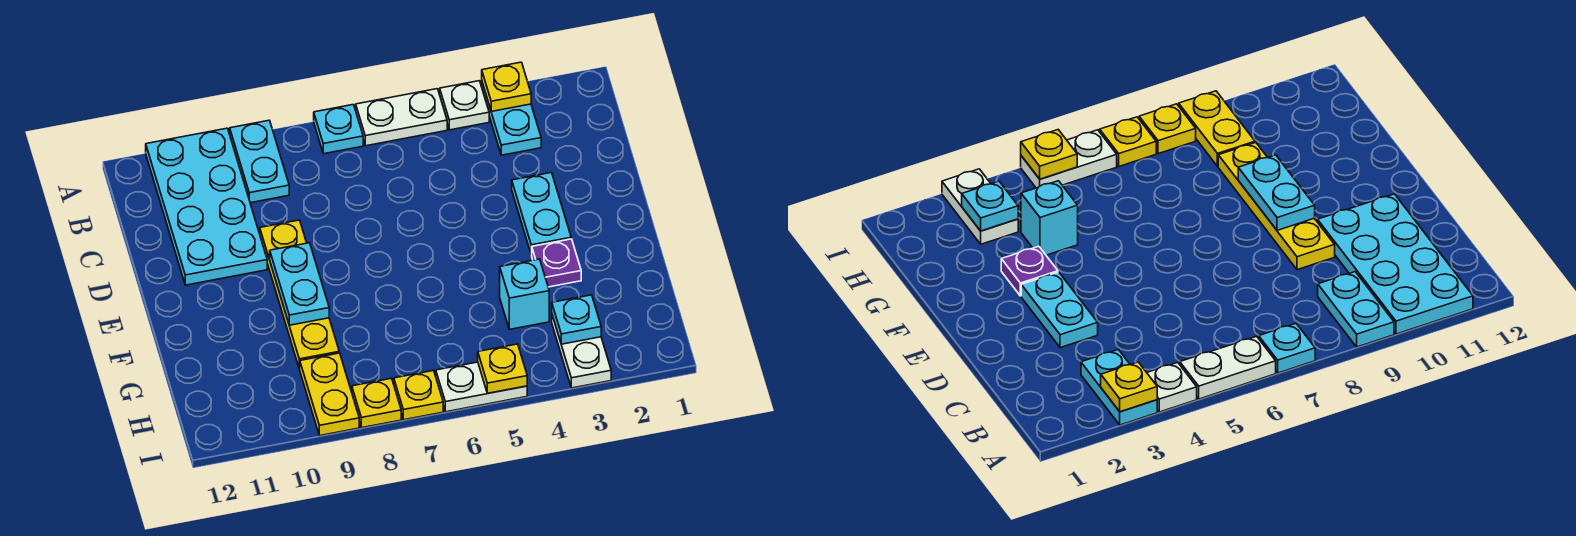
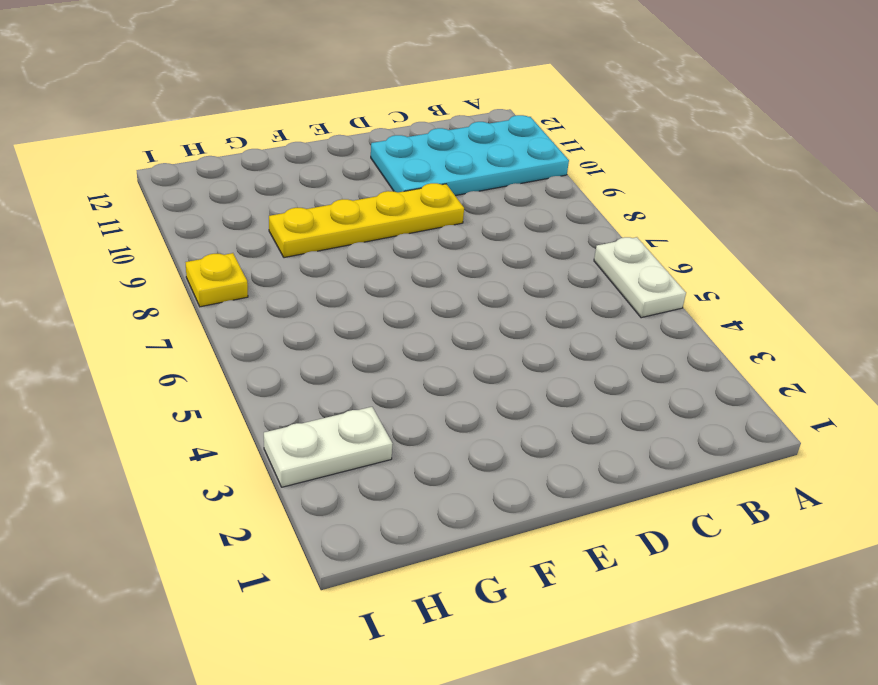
none -> cyan plate A3:B3 level 1
none -> white plate A4 level 1
none -> cyan plate A7 level 1

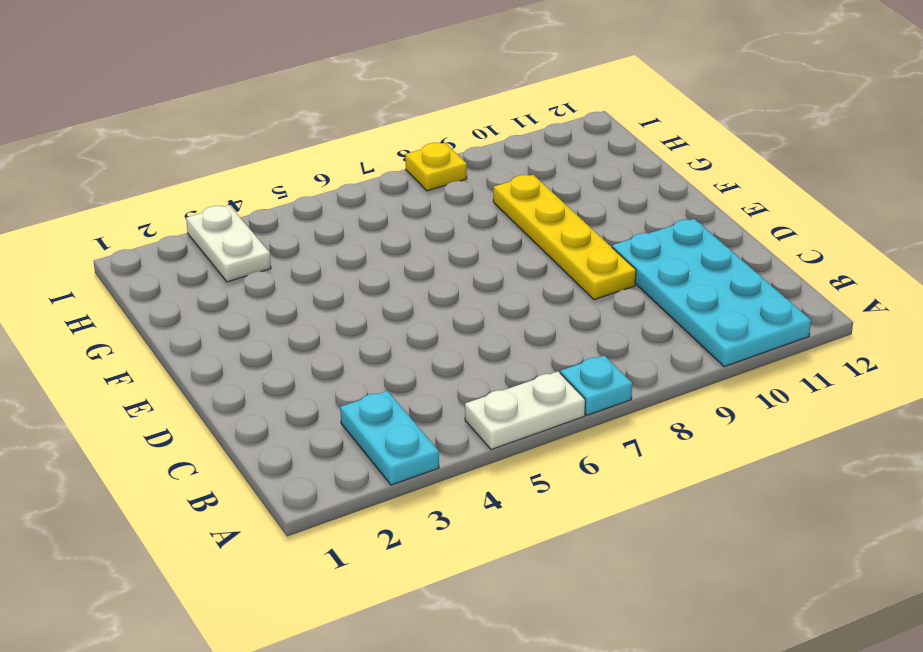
none -> white plate A4 level 1
none -> cyan plate A9:B9 level 1
none -> cyan plate D3:E3 level 1

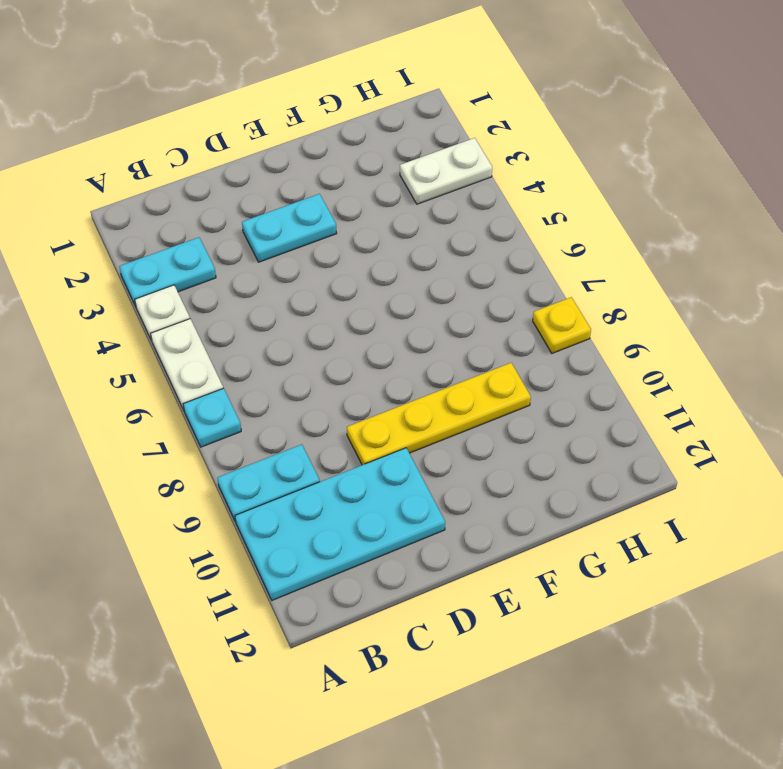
none -> purple plate F3 level 1
none -> cyan brick G4 level 1
none -> yellow plate H9:I9 level 1

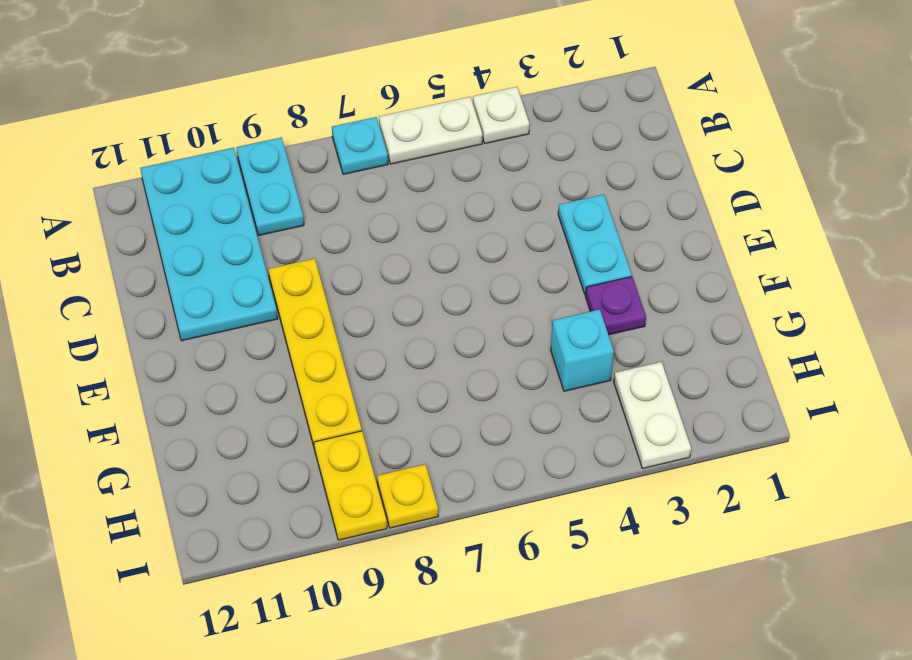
none -> cyan plate A3:B3 level 1
none -> white plate I5:I6 level 1
none -> yellow plate I7 level 1

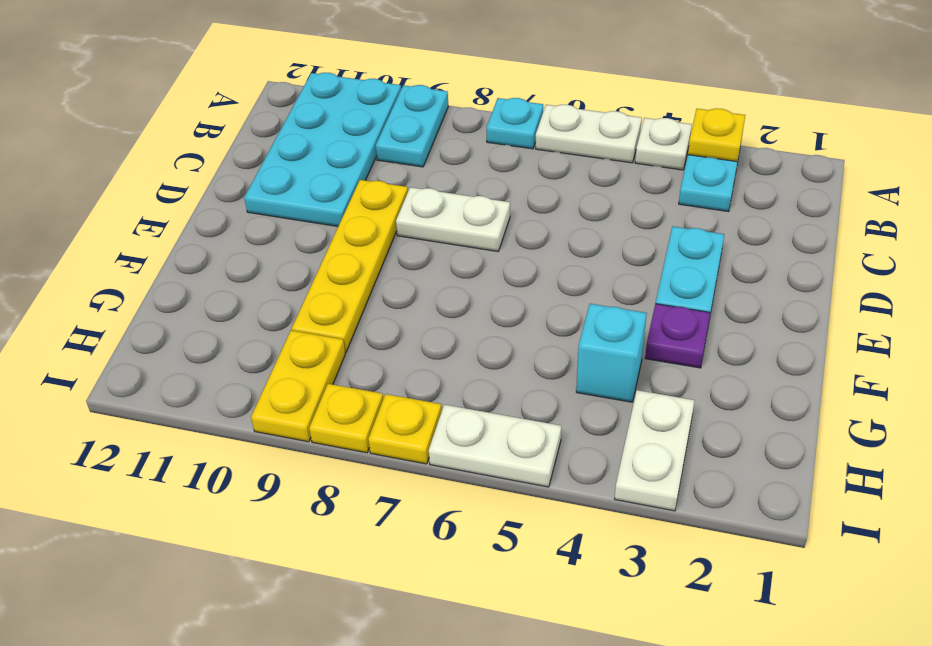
white plate D7:D8 level 1 -> none
none -> cyan plate E9:F9 level 2
none -> cyan plate H3 level 2
none -> yellow plate I5 level 2

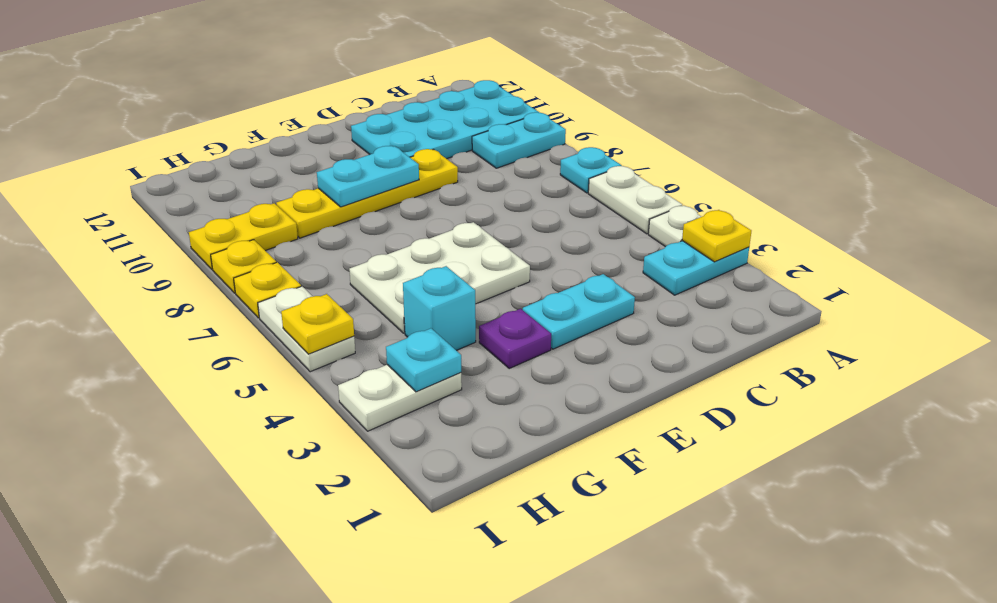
white plate E5:G6 level 1 -> none

